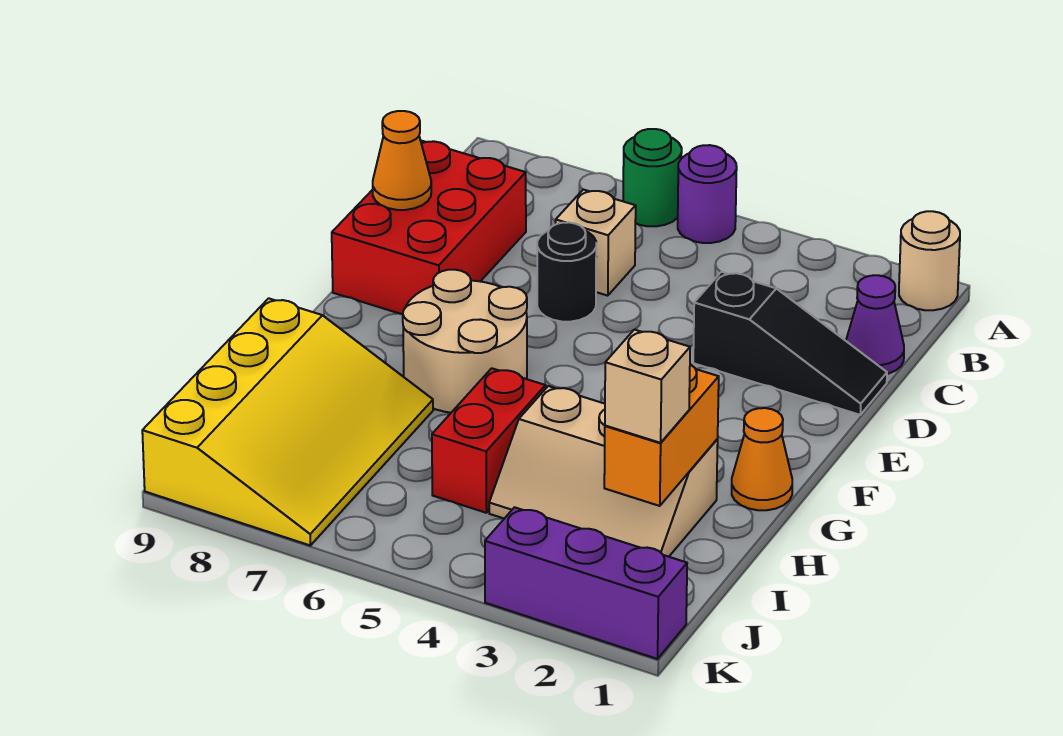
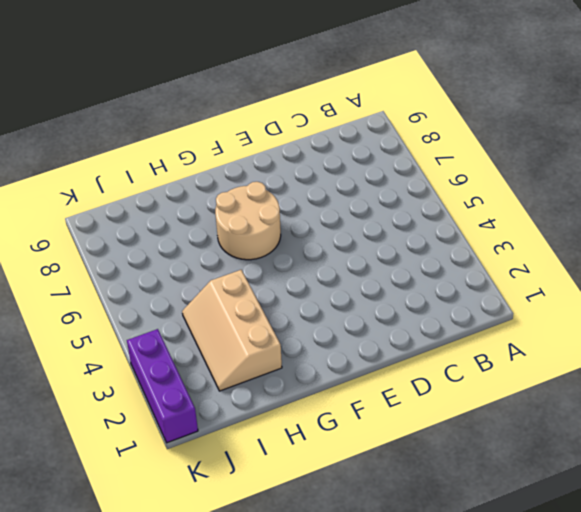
none -> tan round brick A1 level 1
none -> purple round brick A5 level 1
none -> green round brick A6 level 1

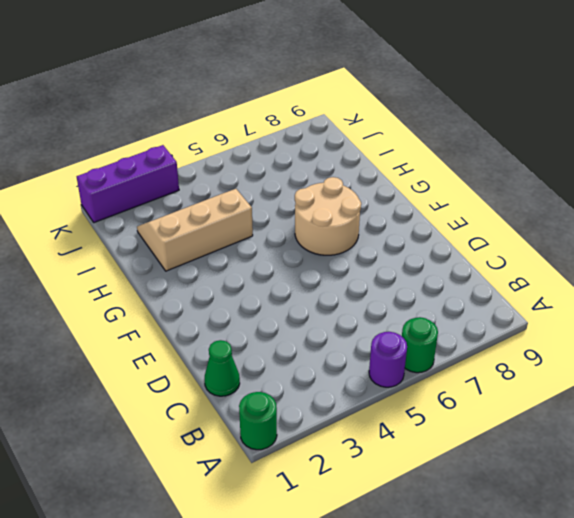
green round brick A1 level 1 -> tan round brick A1 level 1
green cone C1 level 1 -> purple cone C1 level 1
none -> tan brick C6 level 1
none -> red brick C8:E9 level 1
none -> black slope D1:D3 level 1 top 3

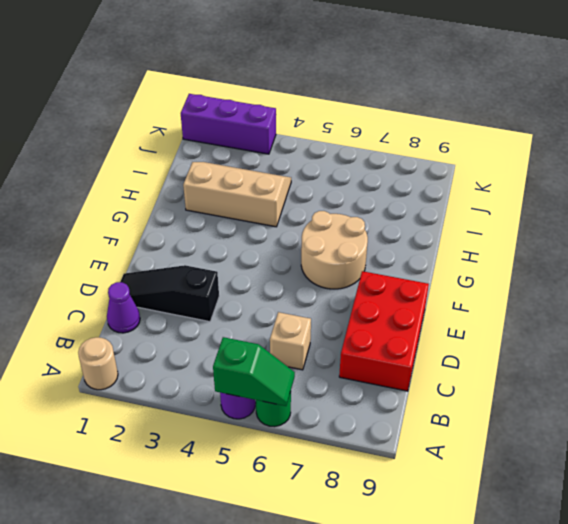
green slope A5:A6 level 2 top 5 -> none
none -> black round brick D6 level 1
none -> orange cone G1 level 1
none -> red brick H5:I5 level 1

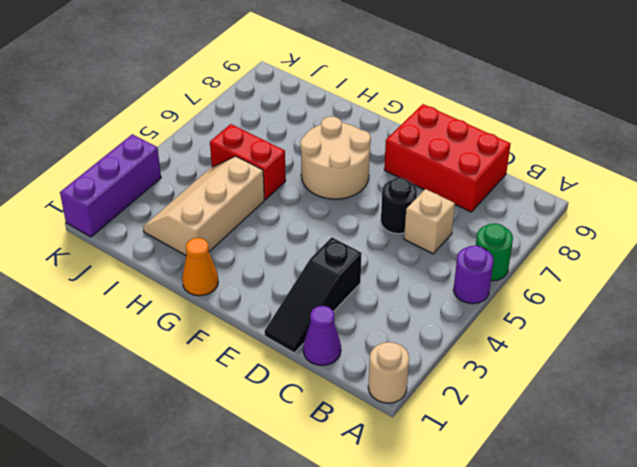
none -> yellow slope H7:K9 level 1 top 9
none -> orange cone D9 level 2
none -> orange brick H2:I2 level 2

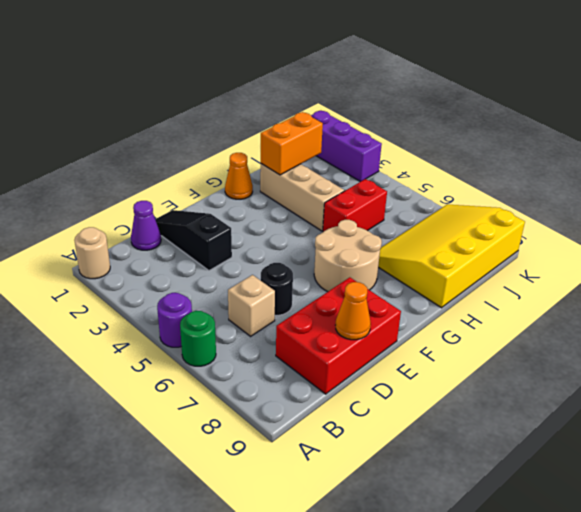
none -> tan brick I2 level 3

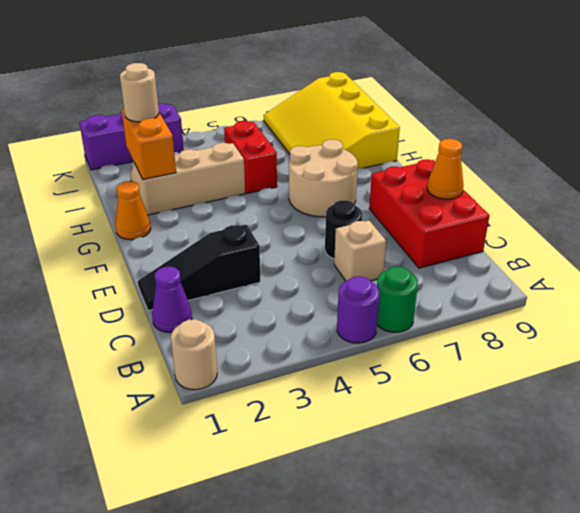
tan round brick I2 level 3 -> tan brick I2 level 3

